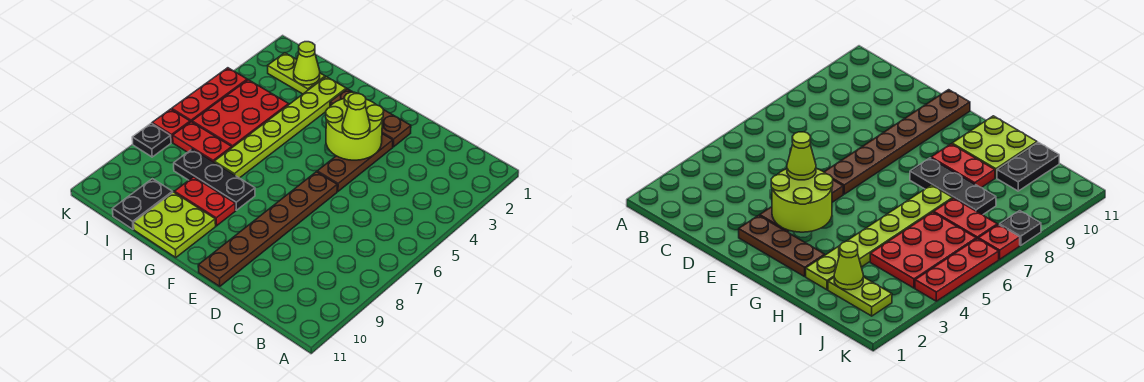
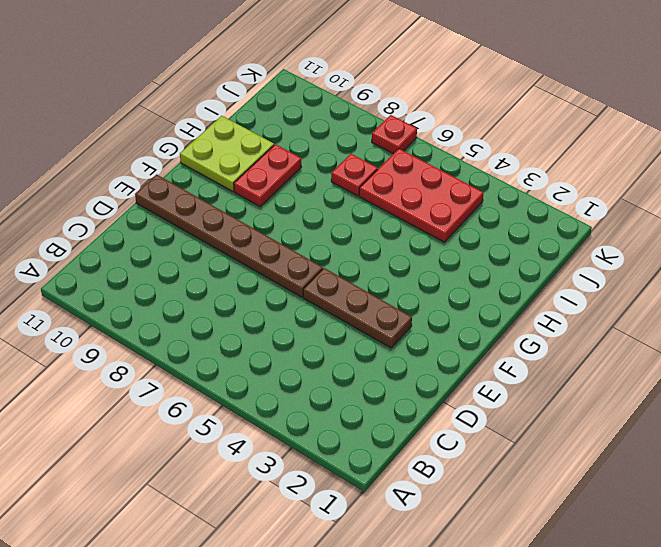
red plate I7 level 1 -> red plate I7:J7 level 1
none -> brown plate E2:G2 level 1
none -> black plate G8:I8 level 1
none -> lime plate H2:H7 level 1

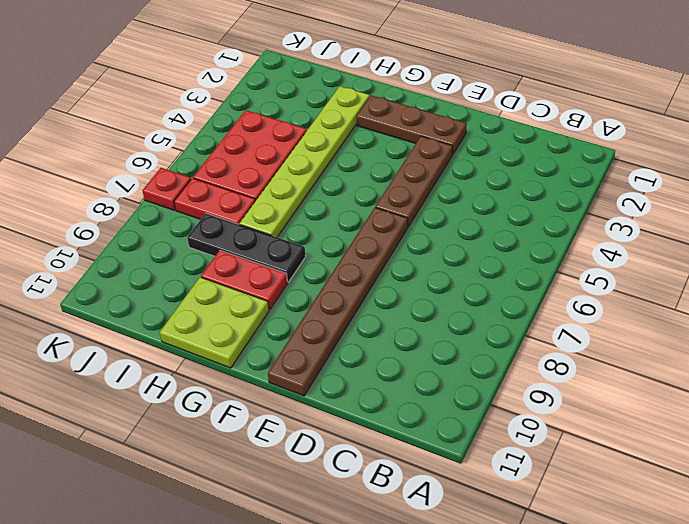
none -> lime plate I2:J2 level 1
none -> black plate I10:I11 level 1
none -> red plate K4:K6 level 1

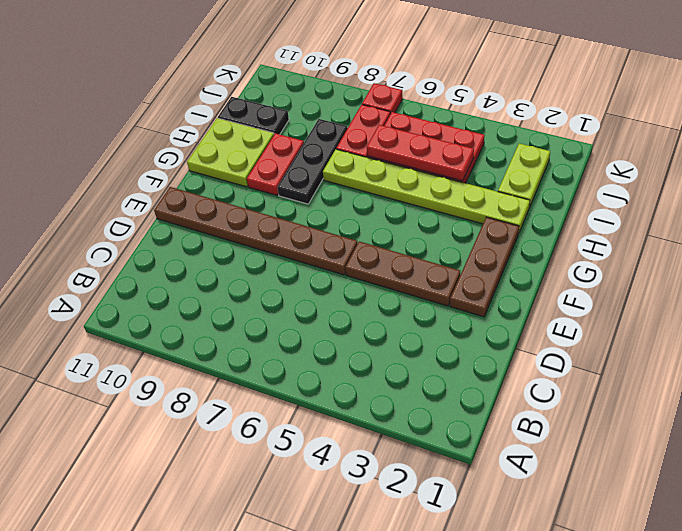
red plate I4:I6 level 2 -> red plate K4:K6 level 1
none -> black plate K8 level 1
none -> lime round brick E3:F4 level 2
none -> lime cone I2 level 2

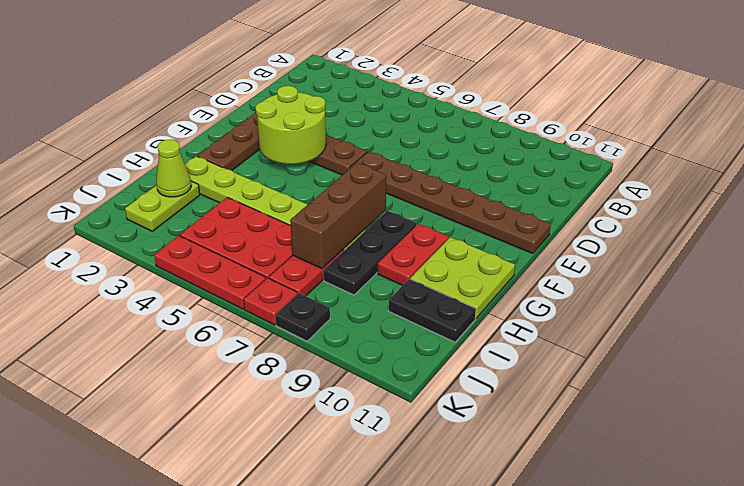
brown brick G7:I7 level 2 -> none
none -> lime cone E4 level 3

